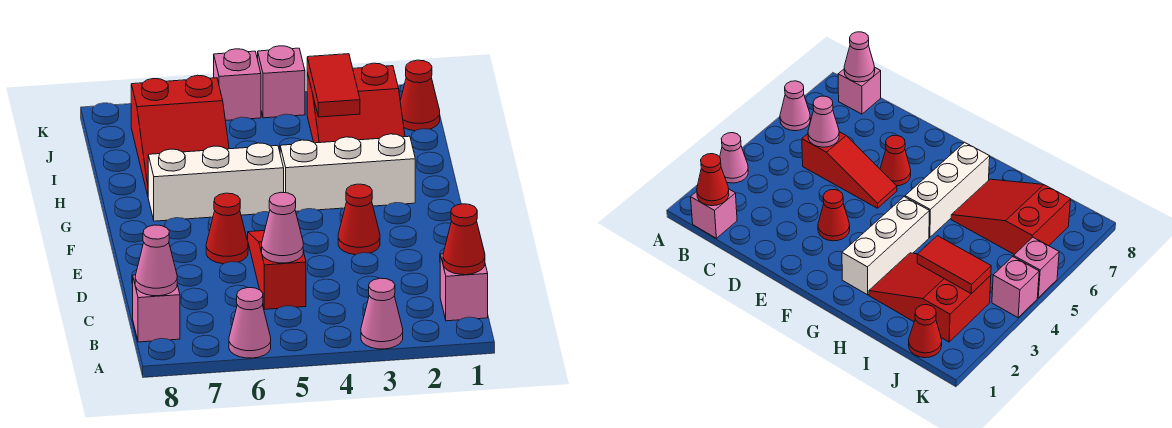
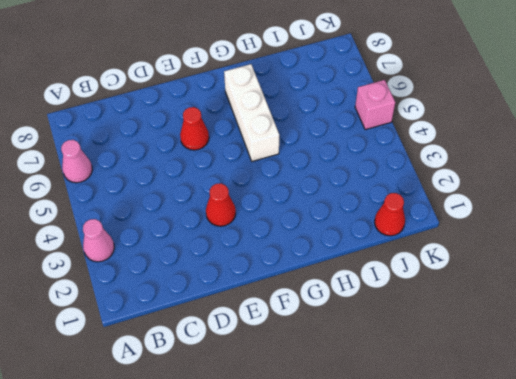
none -> pink brick B1 level 1
none -> pink brick B8 level 1
none -> red slope C5:E5 level 1 top C

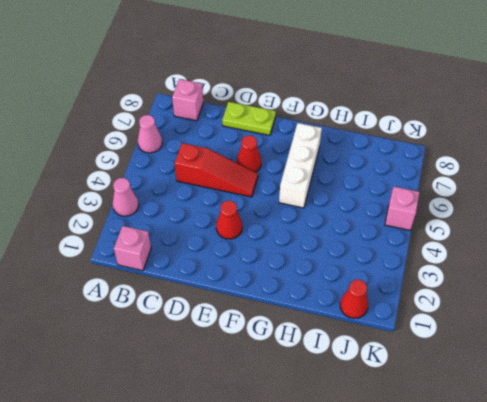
lime plate D8:E8 level 1 -> none
none -> white brick G2:G4 level 1
none -> red slope H2:J3 level 1 top J
none -> red slope H6:J7 level 1 top J

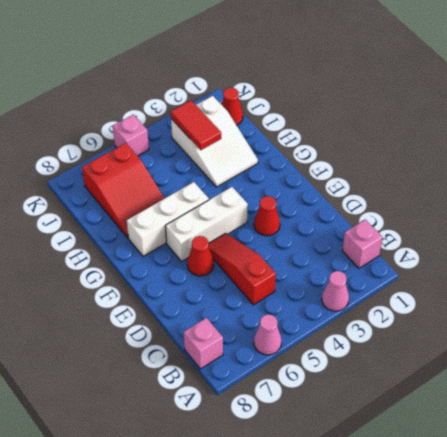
white brick F4:F6 level 1 -> white brick G2:G4 level 1
white slope H2:J3 level 1 top J -> red slope H2:J3 level 1 top J
none -> pink brick K4 level 1
none -> red cone B1 level 2
none -> pink cone B8 level 2

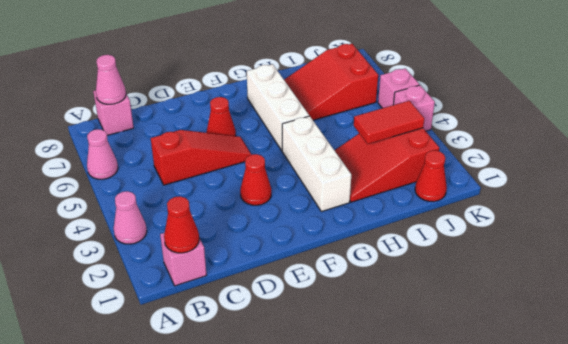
none -> pink cone C5 level 2

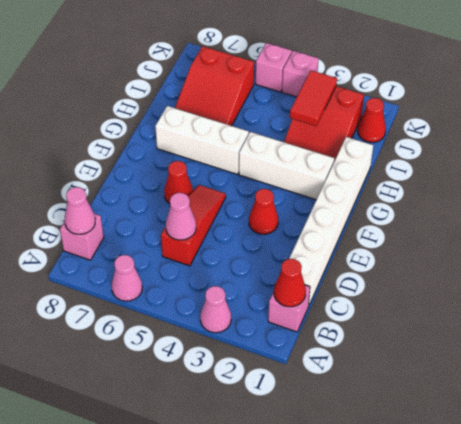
white brick C1:H1 level 1 -> none

